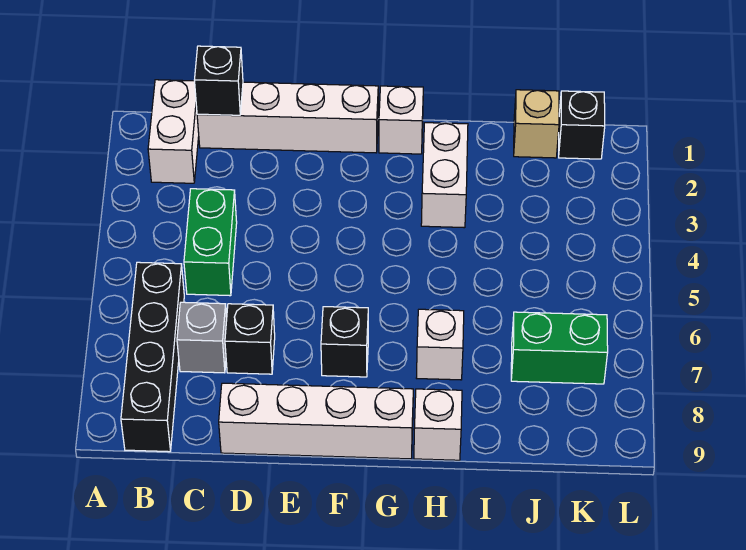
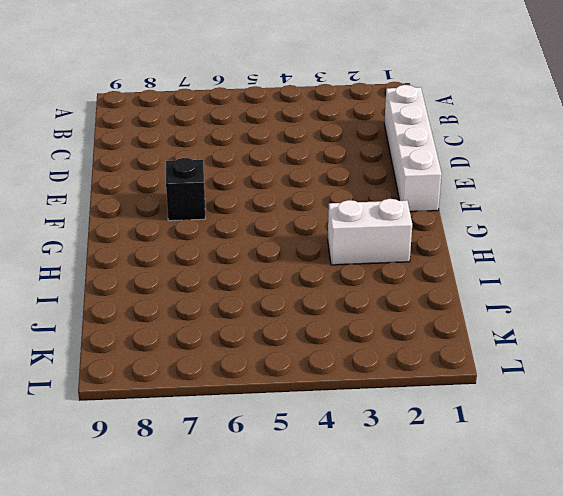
none -> white brick B1:B2 level 1
none -> black brick B6:B9 level 1
none -> green brick C4:C5 level 1

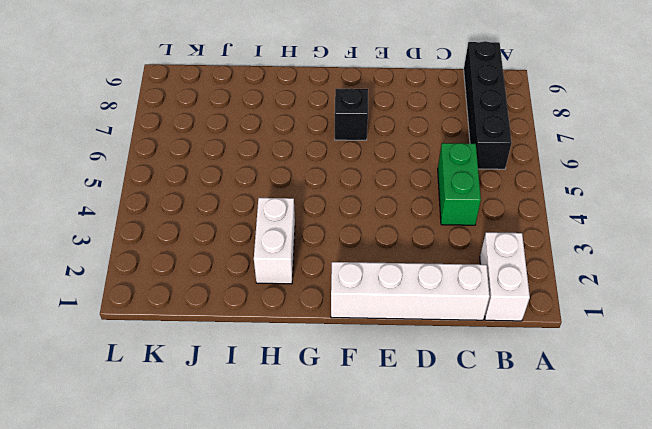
none -> grey brick C7 level 1
none -> black brick D7 level 1
none -> white brick D9:G9 level 1

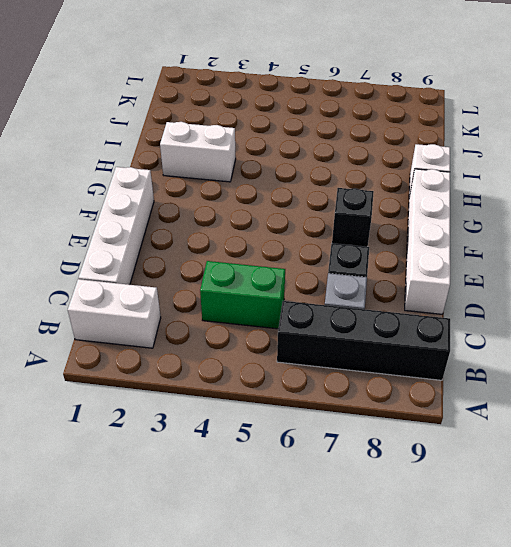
none -> white brick G1 level 1
none -> white brick H7 level 1
none -> tan brick J1 level 1

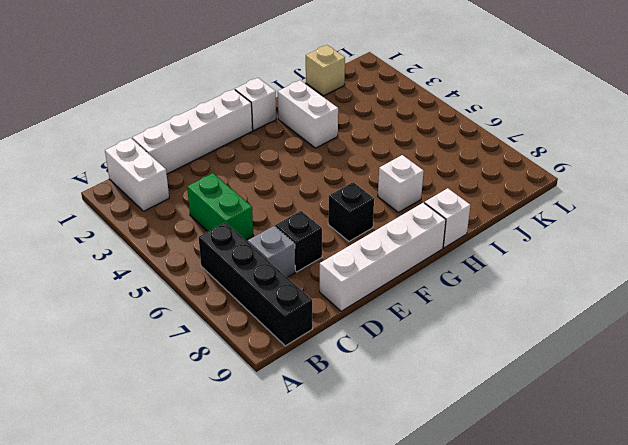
none -> green brick J7:K7 level 1
none -> black brick K1 level 1
none -> black brick C1 level 2

